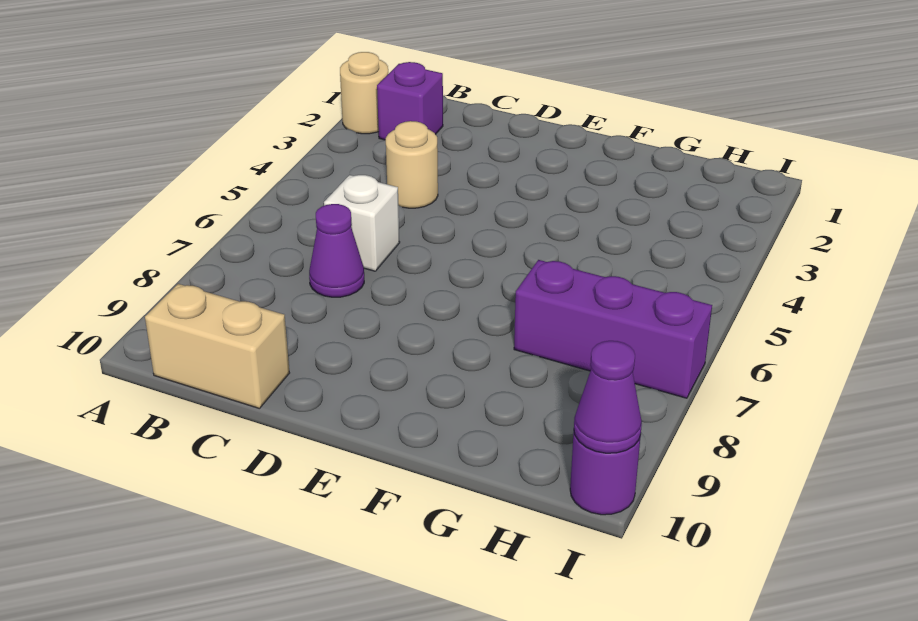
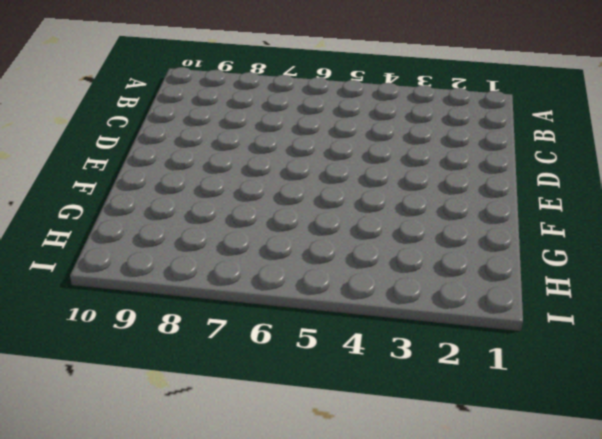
none -> tan round brick A2 level 1
none -> purple brick B2 level 1

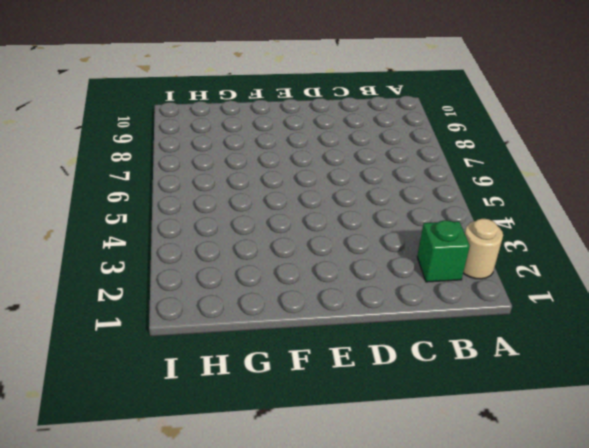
green brick B2 level 1 -> purple brick B2 level 1
none -> tan brick B10:C10 level 1
none -> tan round brick C4 level 1

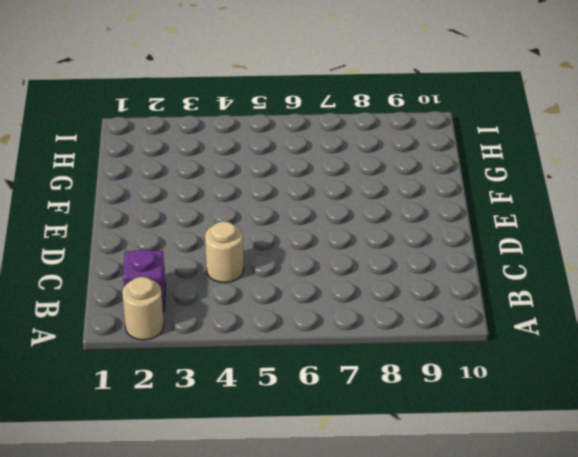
none -> tan brick B10:C10 level 1
none -> white brick C6 level 1

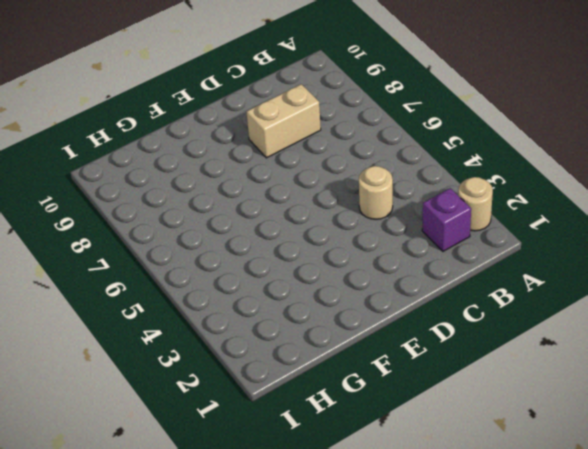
tan brick C8:D8 level 1 -> tan brick B10:C10 level 1
none -> white brick C6 level 1
none -> purple cone C7 level 1

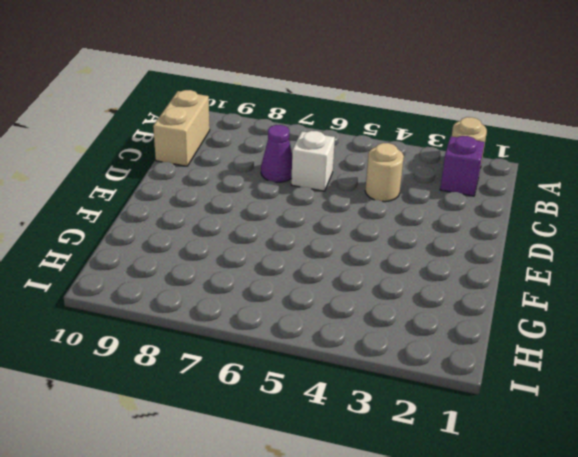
none -> purple brick G7:I7 level 1
none -> purple round brick I10 level 1

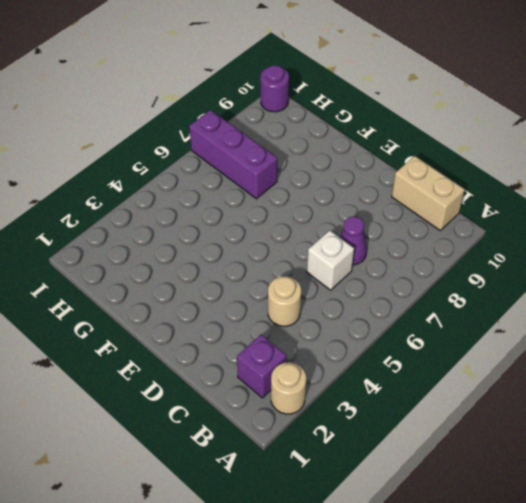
none -> purple cone I10 level 2

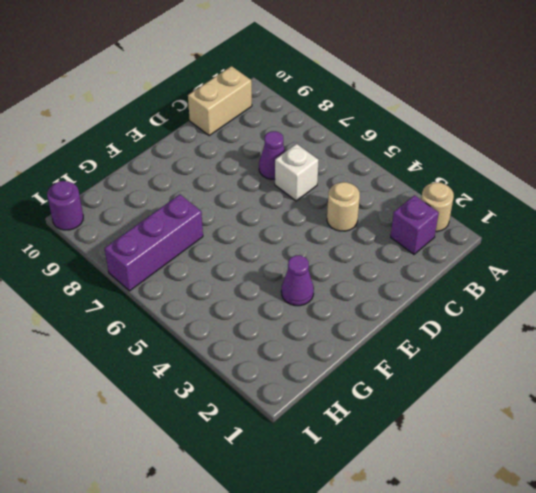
purple cone F3 level 1 -> purple cone I10 level 2

